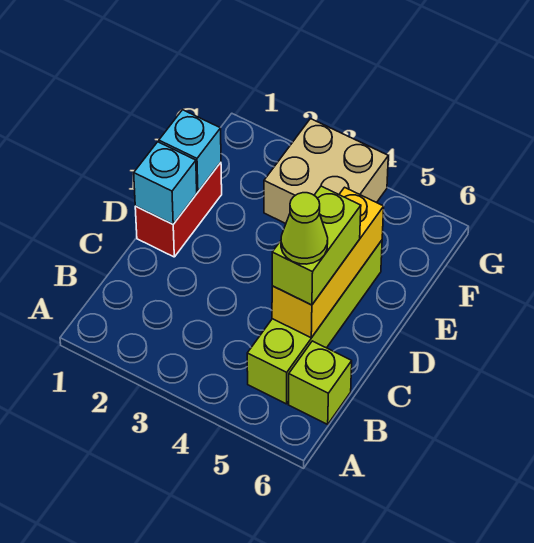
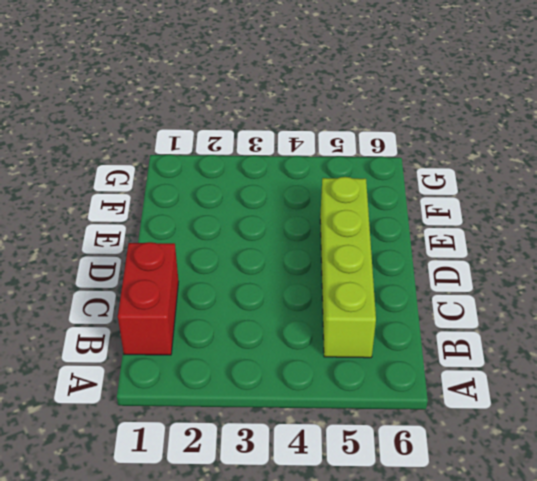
red brick B1:C1 level 1 -> red brick D1:E1 level 1
none -> lime brick B6 level 1
none -> tan brick F3:G4 level 1

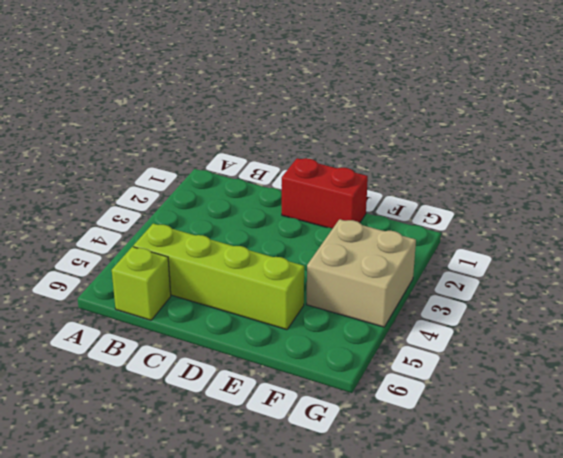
none -> yellow brick C5:E5 level 2
none -> cyan brick D1 level 2

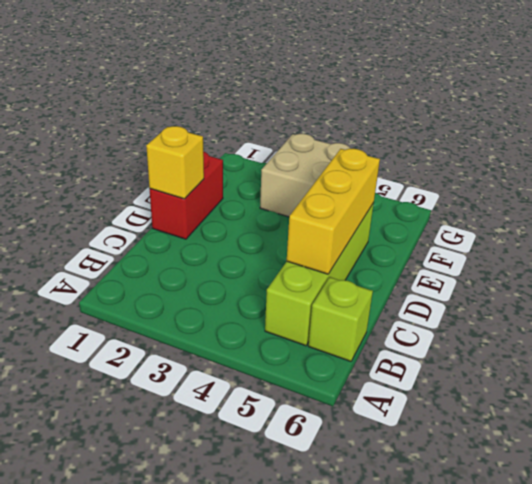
yellow brick D1 level 2 -> cyan brick D1 level 2
none -> cyan brick E1 level 2
none -> lime brick C5:D5 level 3

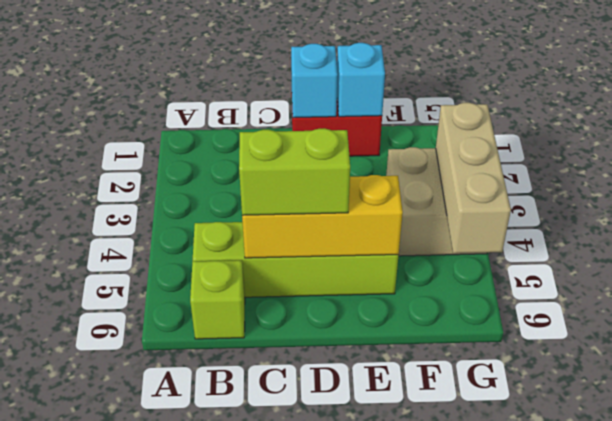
tan brick G3:G5 level 2 -> none
none -> lime cone C5 level 4

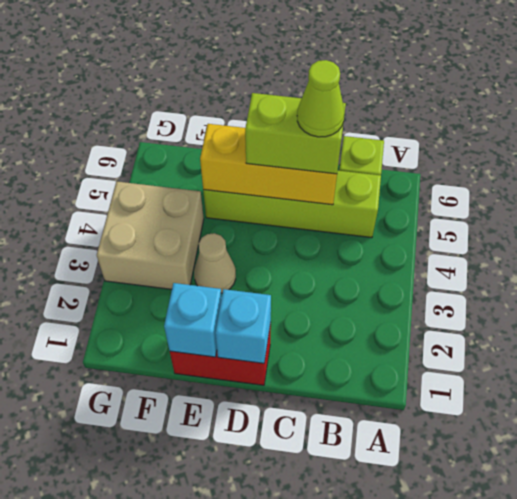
tan cone E3 level 1 -> none

